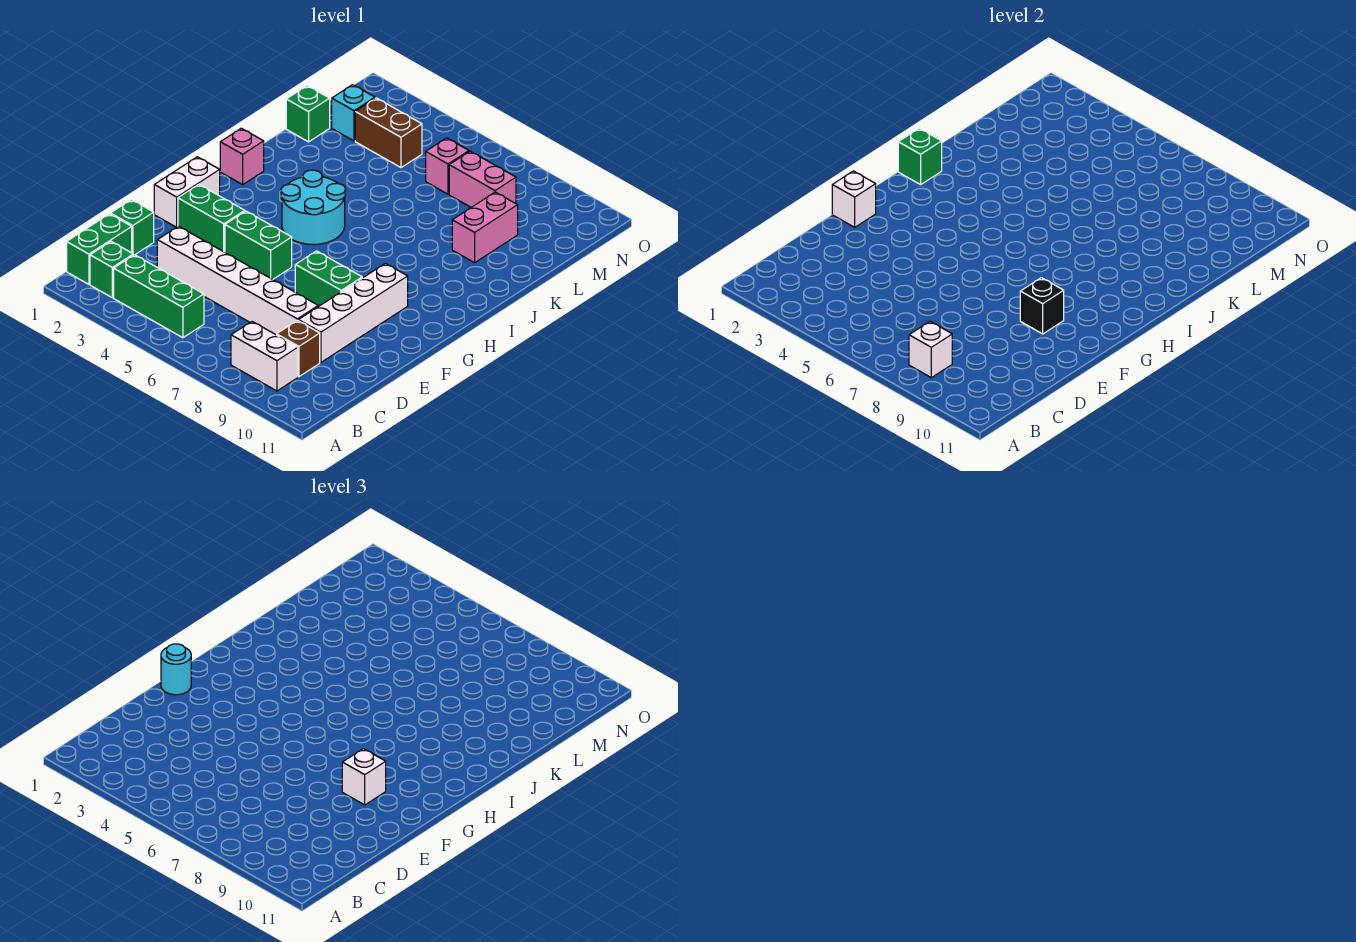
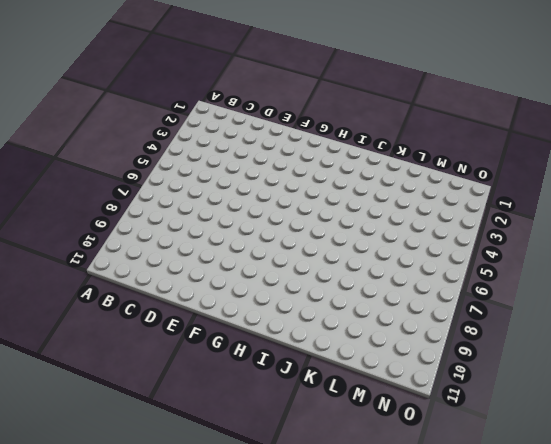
none -> green brick B1:C1 level 1
none -> green brick B2 level 1
none -> green brick B3:B5 level 1

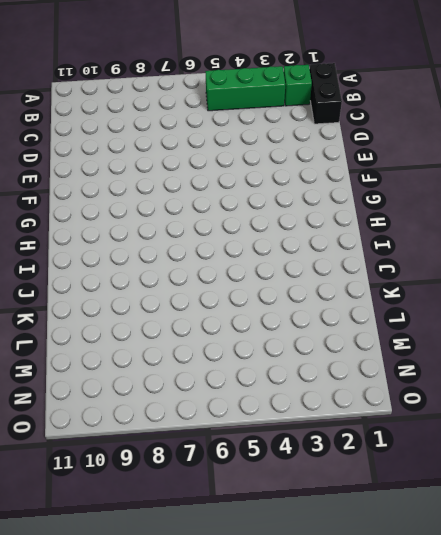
black brick B1:C1 level 1 -> green brick B1:C1 level 1
none -> white brick B8:B9 level 1
none -> brown brick C9 level 1
none -> green brick D1 level 1

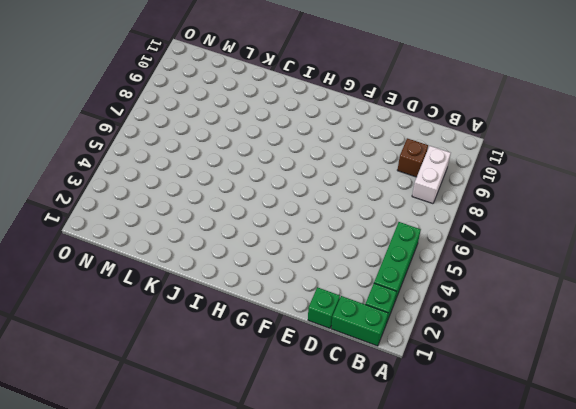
none -> white brick D3:D8 level 1
none -> white brick D9:G9 level 1
none -> white brick F1:G1 level 1

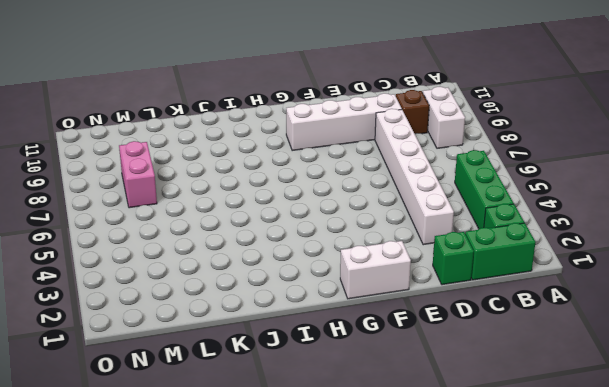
none -> green brick F2:F3 level 1
none -> green brick F4:F5 level 1
none -> green brick F7:F8 level 1

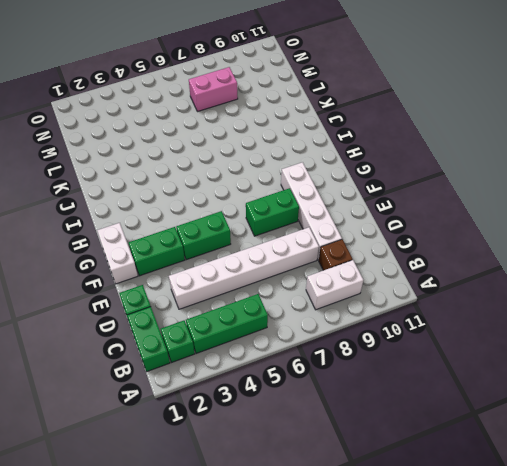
none -> cyan round brick H4:I5 level 1
none -> pink brick I1 level 1
none -> pink brick K9:L9 level 1

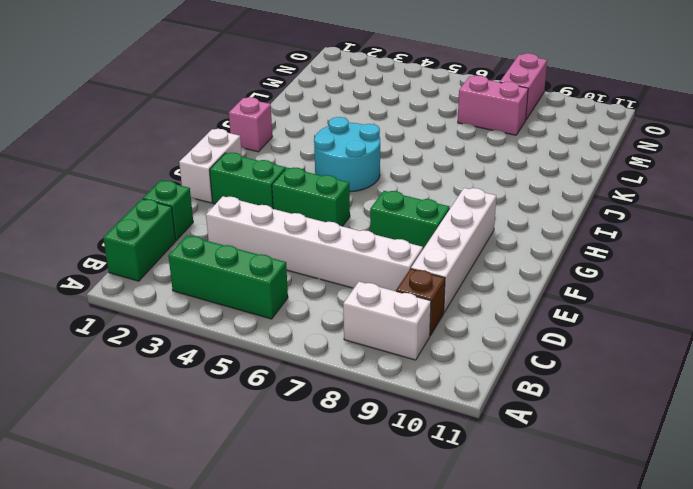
pink brick N8:O8 level 1 -> pink brick K9:L9 level 1
none -> green brick B2 level 1
none -> green brick L1 level 1
none -> cyan brick M2 level 1

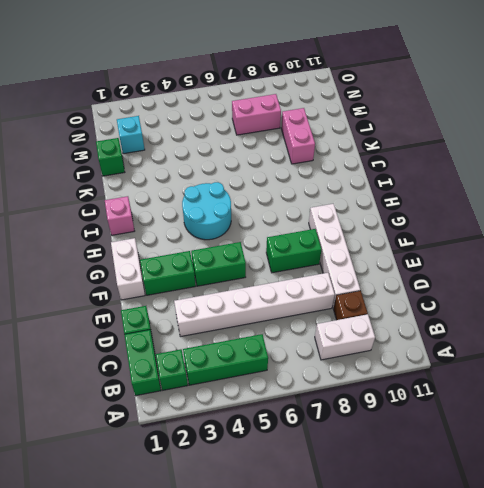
none -> brown brick M3:M4 level 1
none -> pink brick M6 level 1
none -> white brick B8 level 2

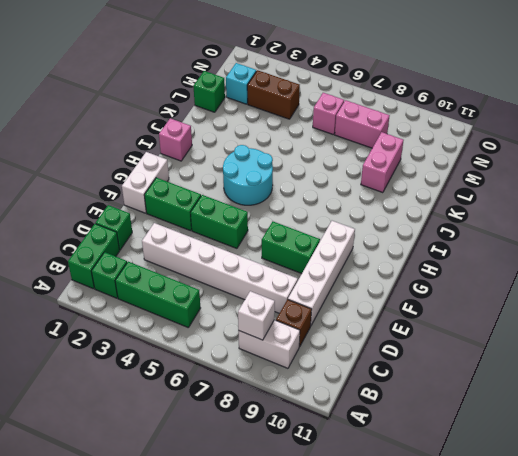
none -> white brick F1 level 2
none -> black brick F9 level 2
none -> green brick I1 level 2

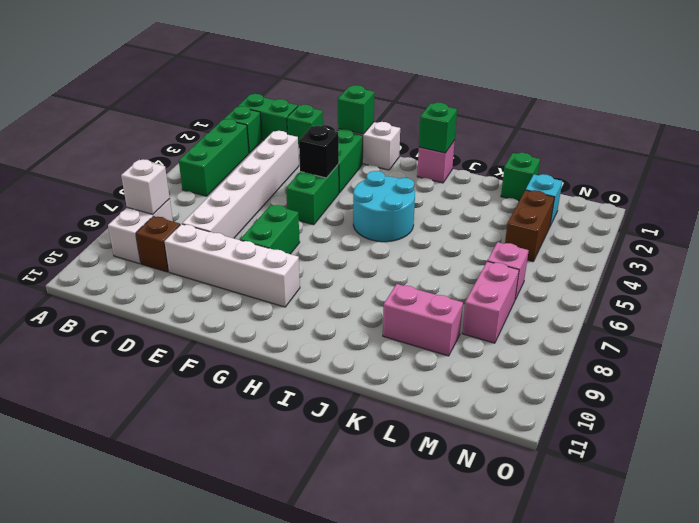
green brick F1 level 2 -> white brick F1 level 2
black brick F4 level 2 -> black brick F9 level 2
none -> cyan round brick F1 level 3
none -> white brick F9 level 3

